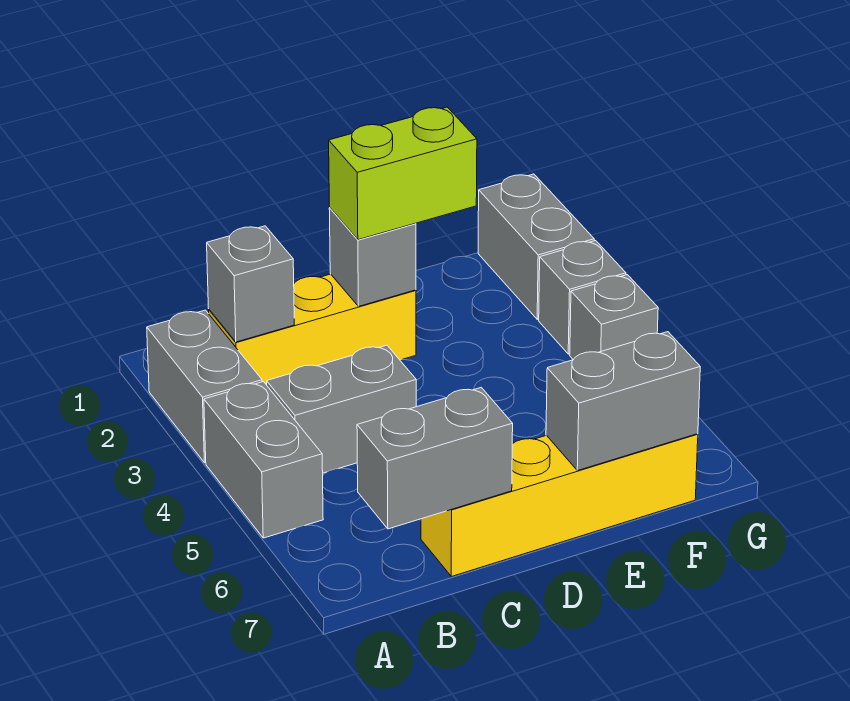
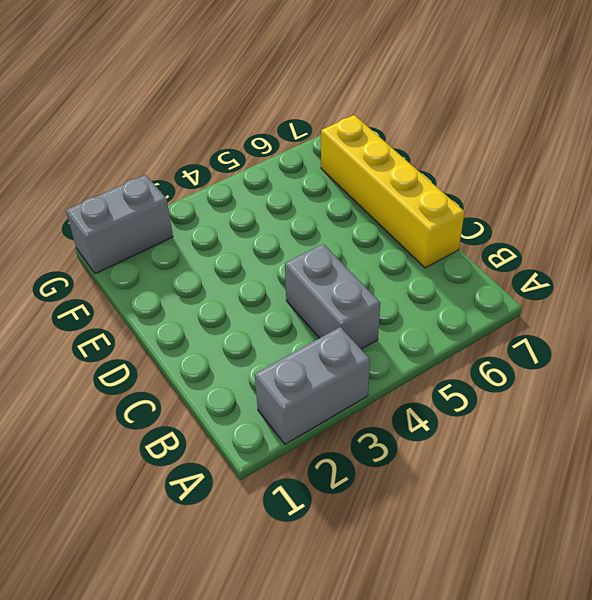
none -> grey brick A4:A5 level 1
none -> yellow brick B2:D2 level 1
none -> grey brick G3 level 1

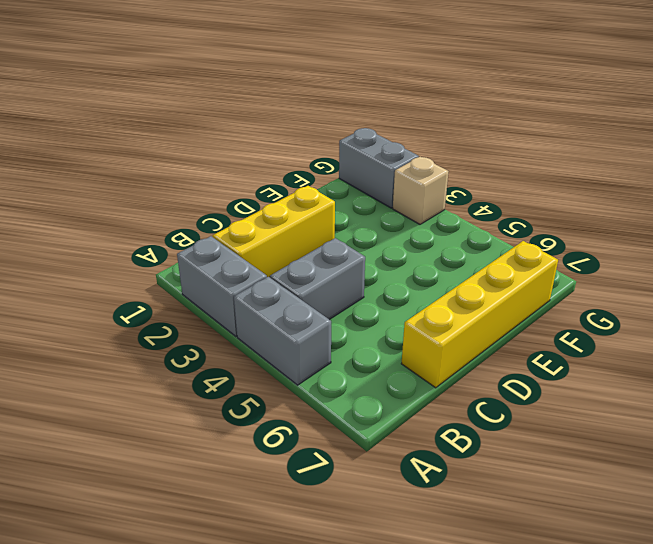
tan brick G3 level 1 -> grey brick G3 level 1
none -> grey brick G4 level 1
none -> grey brick B2 level 2
none -> grey brick B7:C7 level 2

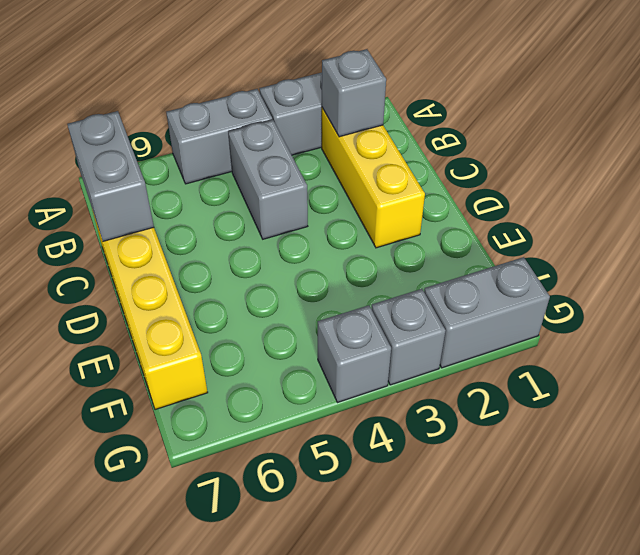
none -> grey brick D2 level 2
none -> grey brick E7:F7 level 2
none -> lime brick D2:E2 level 3

